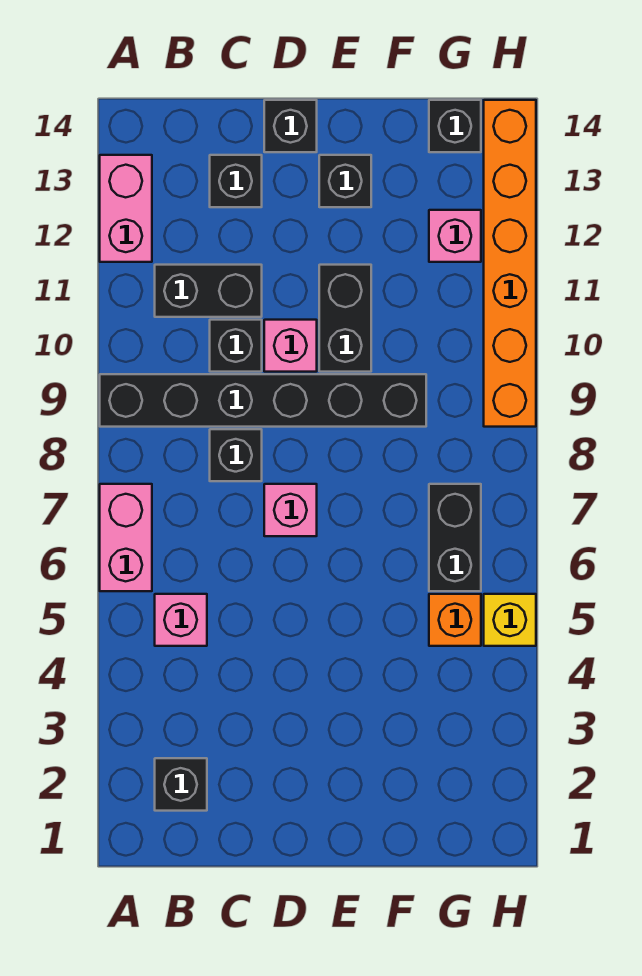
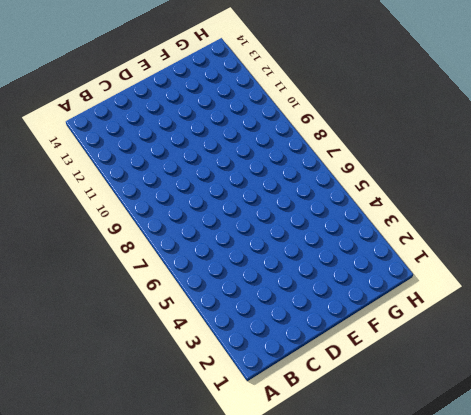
none -> pink brick A6:A7 level 1
none -> black brick A9:F9 level 1
none -> pink brick A12:A13 level 1

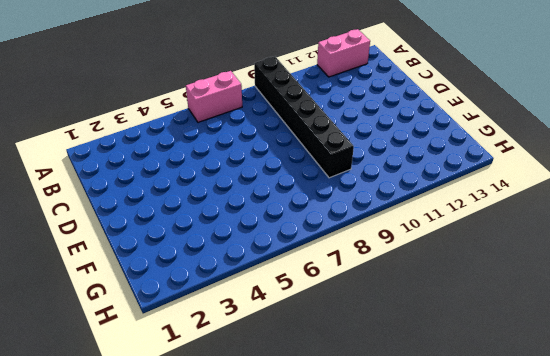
none -> black brick B2 level 1
none -> pink brick B5 level 1
none -> black brick B11:C11 level 1

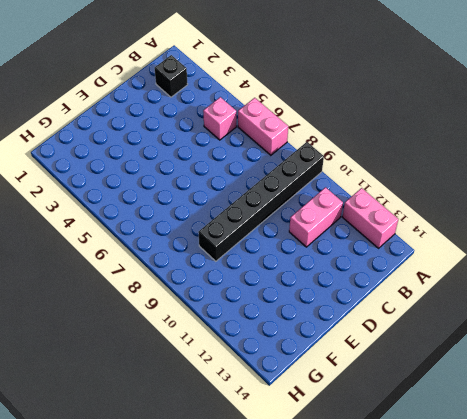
pink brick B11:C11 level 1 -> black brick B11:C11 level 1
none -> black brick C8 level 1
none -> black brick C10 level 1
none -> black brick C13 level 1

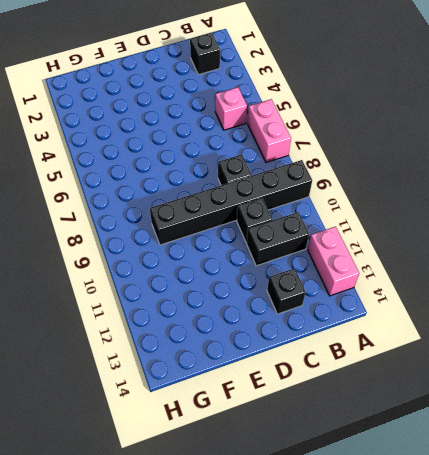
none -> pink brick D7 level 1
none -> pink brick D10 level 1
none -> black brick D14 level 1

